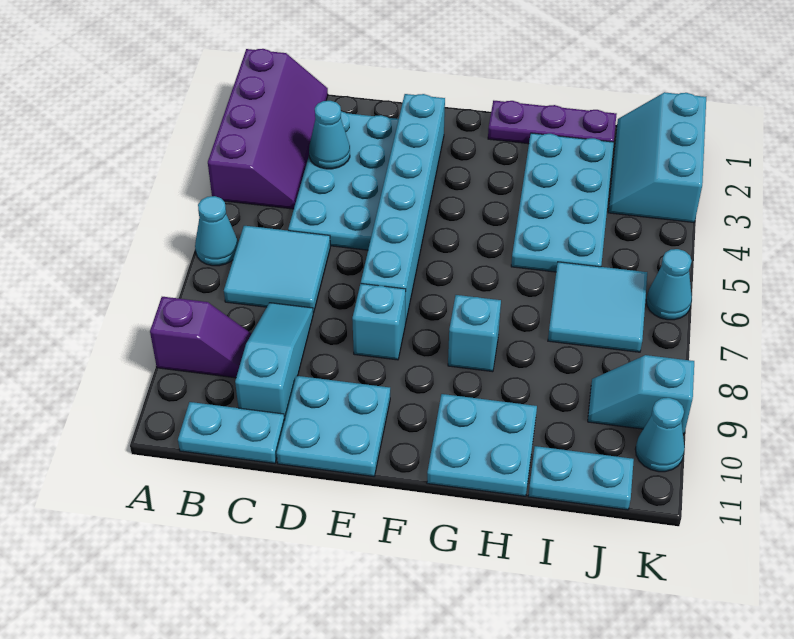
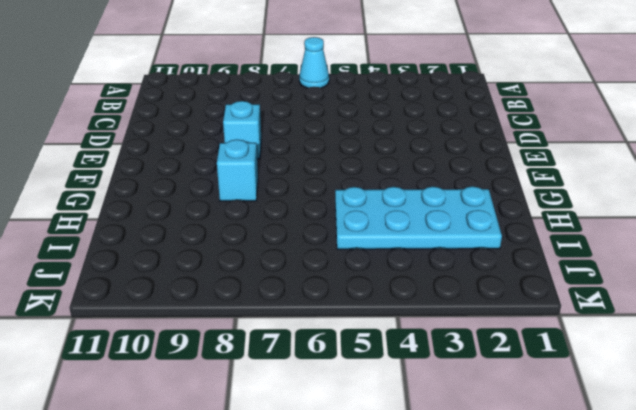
none -> purple slope A1:B4 level 1 top A
none -> purple slope A9:B9 level 1 top A
none -> cyan tile B6:C7 level 1

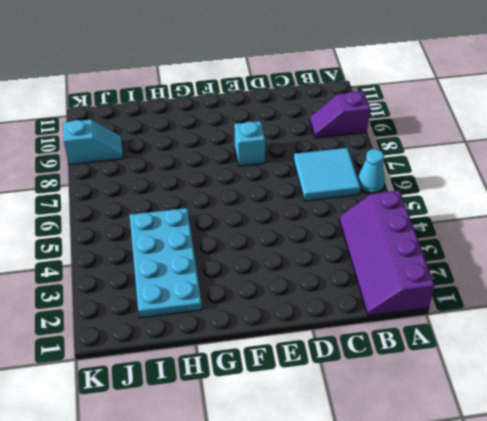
none -> cyan plate B11:C11 level 1
none -> cyan plate C2:D5 level 1
none -> cyan slope C8:C10 level 1 top 10

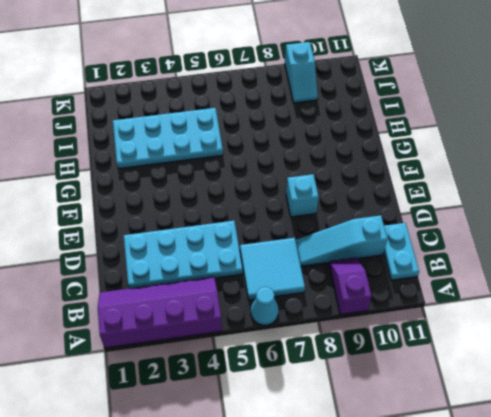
none -> cyan plate D10:E11 level 1
none -> cyan brick E2:E7 level 1
none -> purple plate G1:I1 level 1

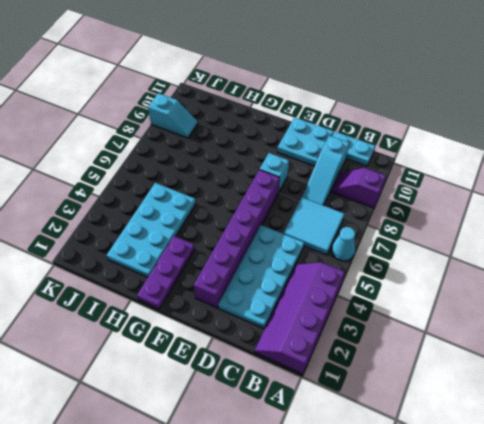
purple brick E2:E7 level 1 -> cyan brick E2:E7 level 1
purple plate G1:G3 level 1 -> purple plate G1:I1 level 1
none -> cyan brick G8 level 1
none -> cyan plate G10:H11 level 1
none -> cyan tile I6:J7 level 1

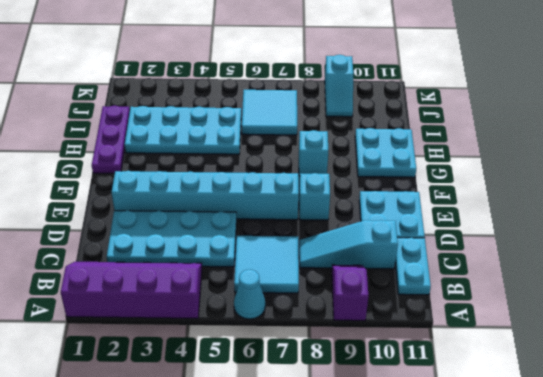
none -> cyan plate I11:J11 level 1
none -> cyan slope J1:K3 level 1 top K
none -> cyan cone K6 level 1

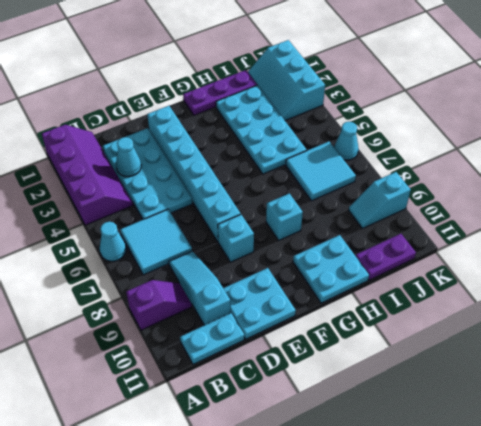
purple plate I11:J11 level 1 -> cyan plate I11:J11 level 1
none -> cyan cone K10 level 1

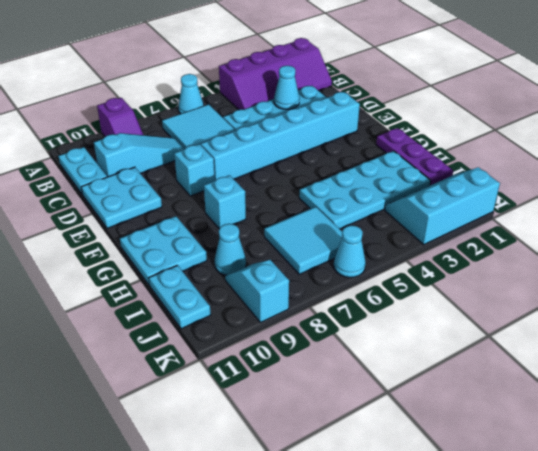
cyan cone I9 level 1 -> cyan cone K10 level 1

